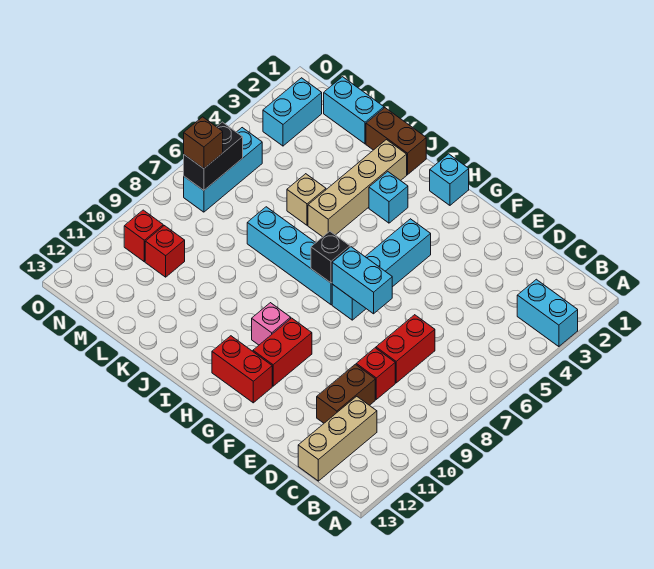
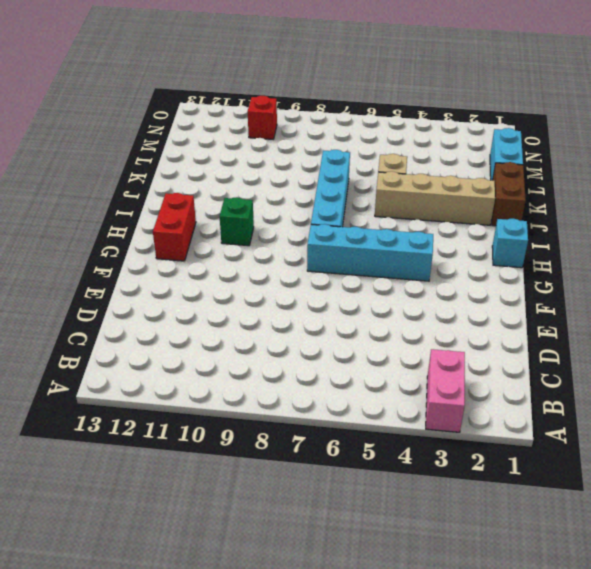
pink brick A3:B3 level 1 -> cyan brick A3:B3 level 1
green brick H10 level 1 -> pink brick H10 level 1
none -> tan brick C11:C13 level 1
none -> red brick D7:D8 level 1
none -> red brick D9 level 1

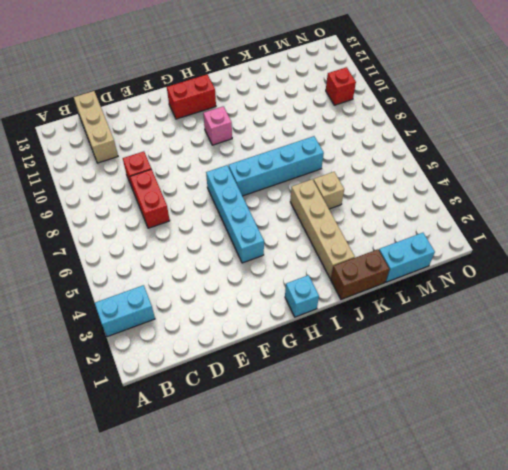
none -> brown brick D10:D11 level 1
none -> red brick G10:G11 level 1
none -> cyan brick I3 level 1

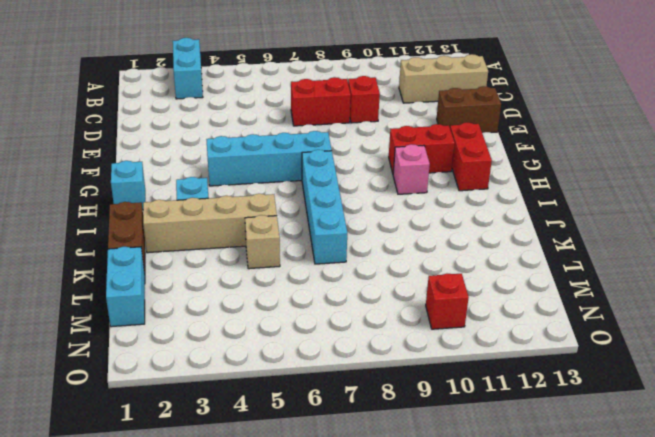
brown brick E12:E13 level 1 -> brown brick D10:D11 level 1
none -> red brick M10 level 1
none -> cyan brick N2:N3 level 1
none -> cyan brick N5:N7 level 1

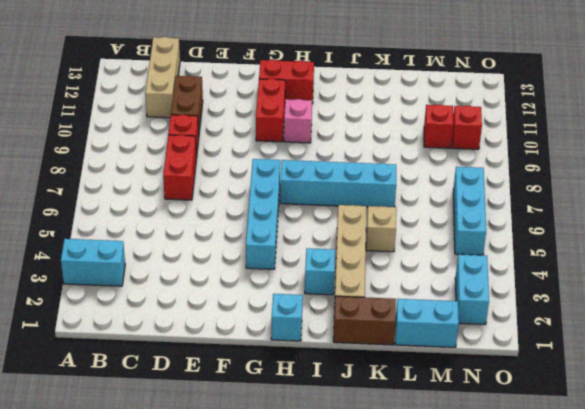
none -> cyan brick F7:G7 level 2
none -> black brick H7 level 2
none -> black brick N6:N7 level 2

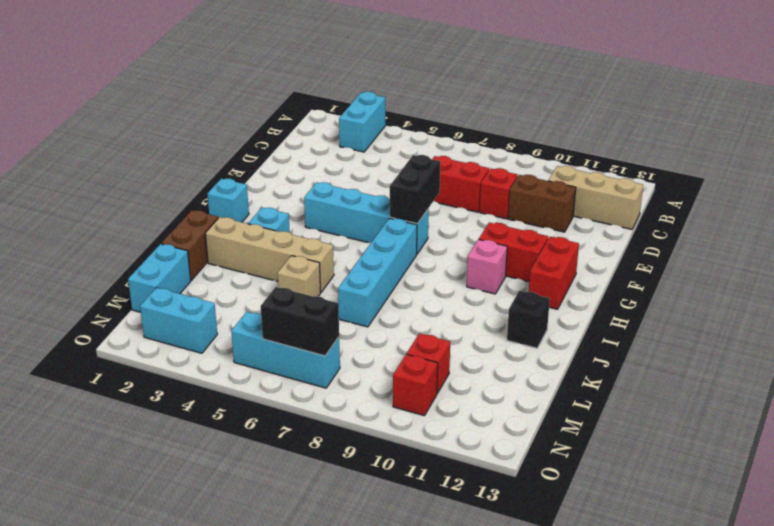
black brick F7:G7 level 2 -> cyan brick F7:G7 level 2
black brick J12 level 1 -> black brick H7 level 2
none -> brown brick N7 level 3

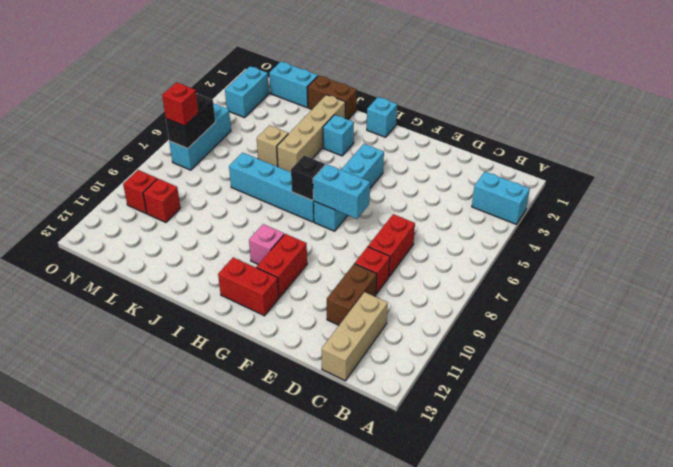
red brick N7 level 3 -> brown brick N7 level 3

